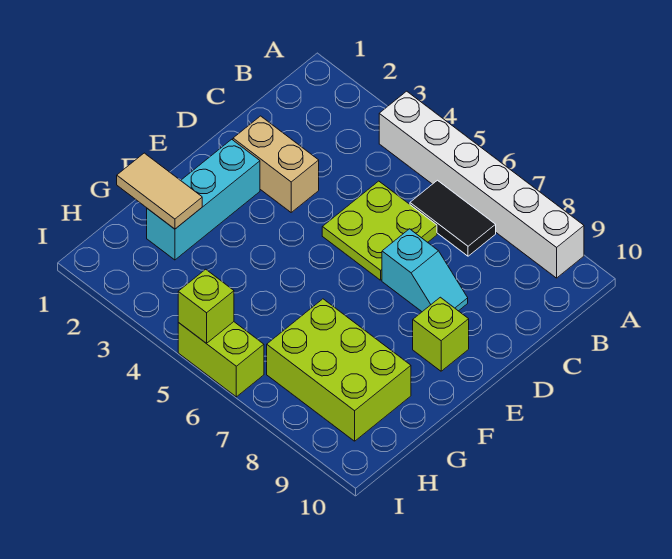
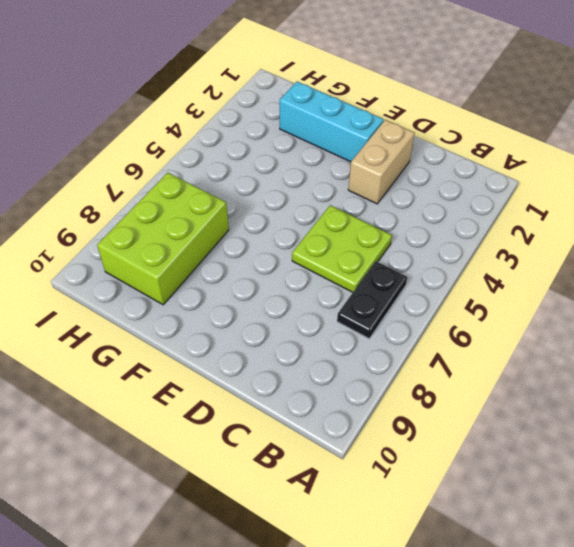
black plate B6:B7 level 1 -> black tile B6:B7 level 1
none -> white brick A4:A9 level 1
none -> cyan slope D7:D8 level 1 top 7

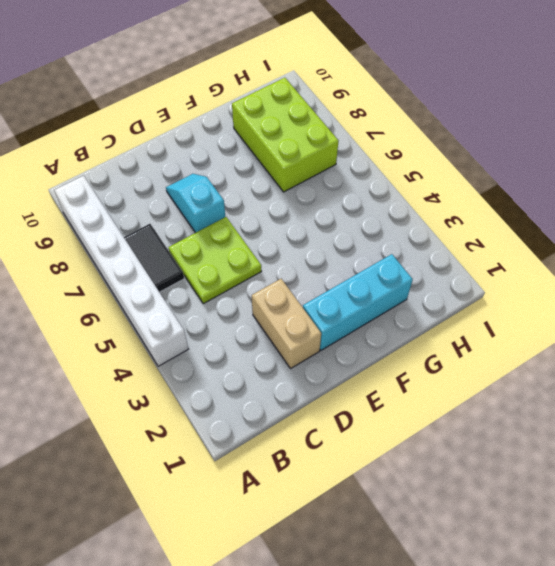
none -> lime brick E9 level 1
none -> lime brick I5:I6 level 1

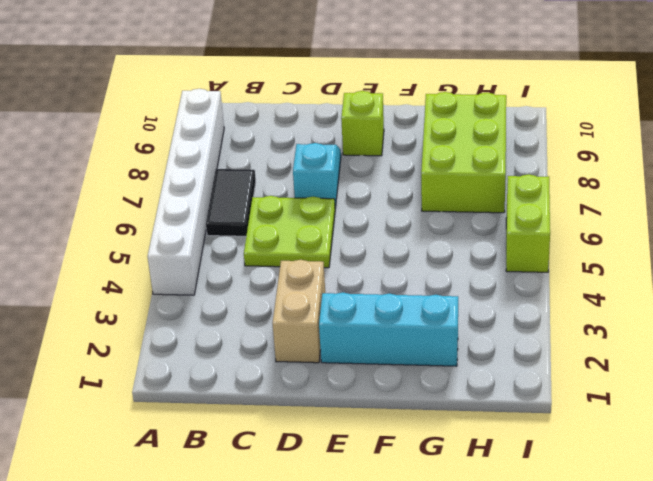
none -> tan tile G1:G2 level 2
none -> lime brick I5 level 2

